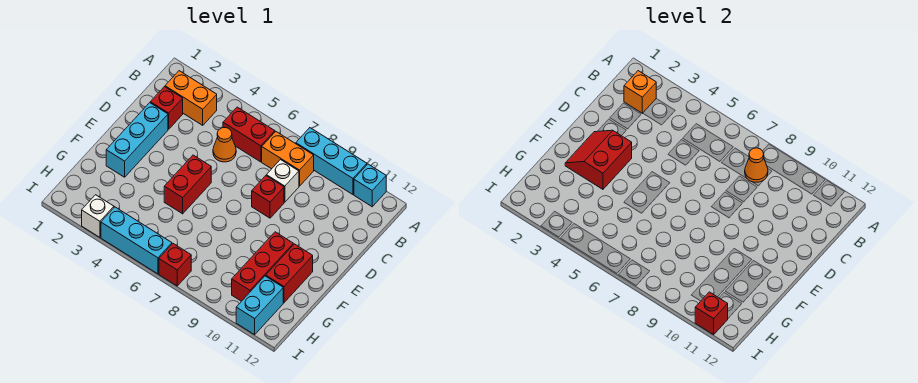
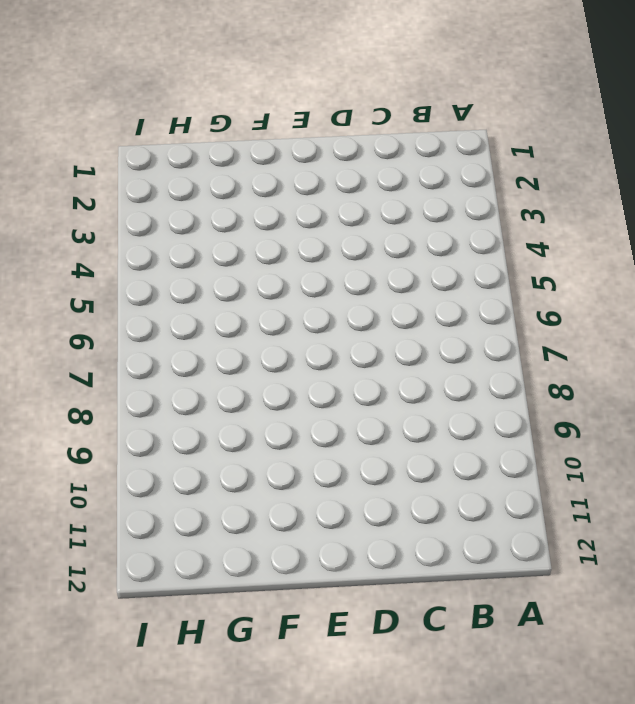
none -> cyan brick A8:A10 level 1
none -> cyan brick A11 level 1
none -> orange brick B2:B3 level 1

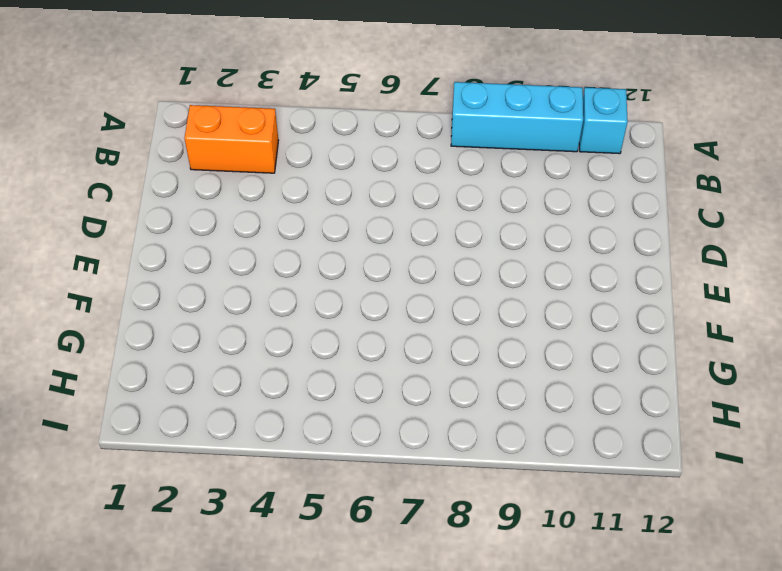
none -> red brick B5:B6 level 1
none -> orange brick B7:B8 level 1
none -> red brick C2 level 1

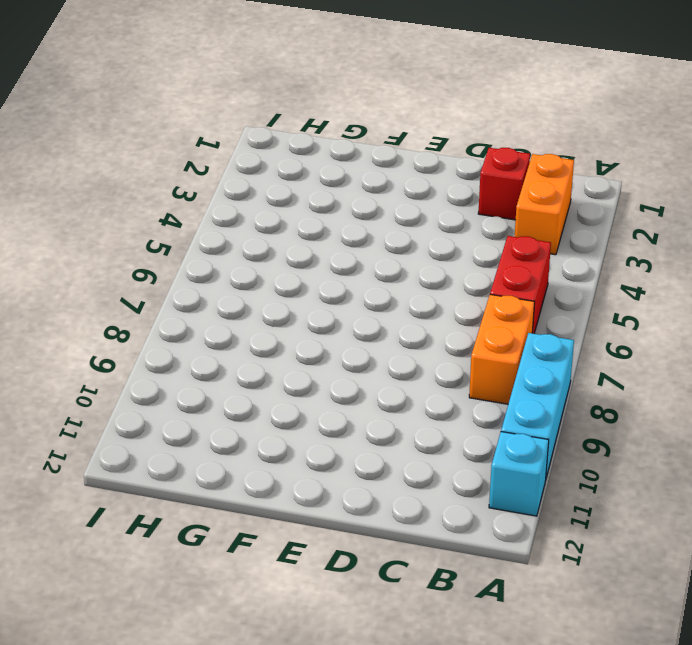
none -> orange cone C5 level 1
none -> white brick C8 level 1
none -> cyan brick D2:F2 level 1

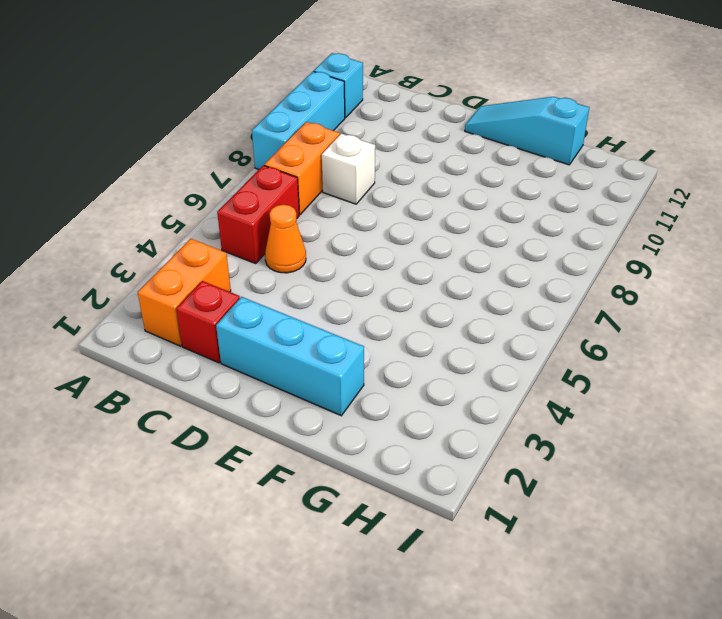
cyan slope E12:G12 level 1 top G -> none
none -> red brick D8 level 1
none -> red brick E5:F5 level 1
none -> red brick F10:H10 level 1

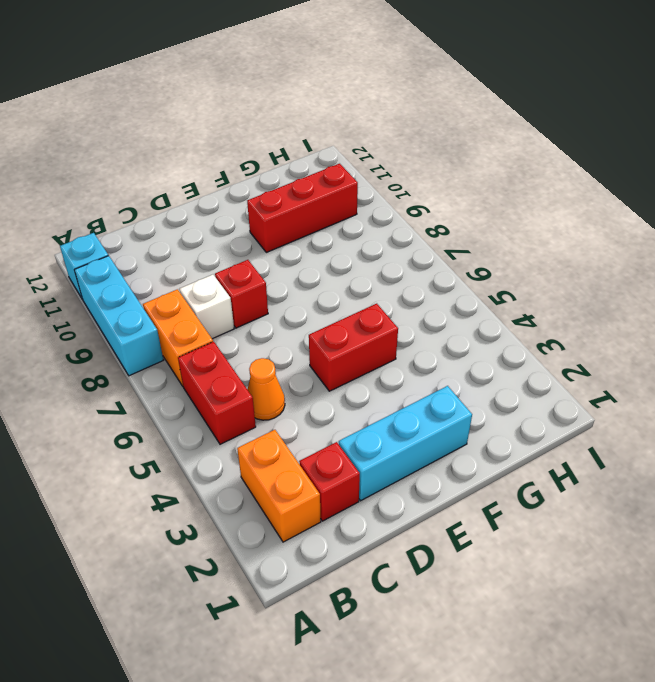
none -> red brick F11:G11 level 1
none -> cyan brick H11:I11 level 1
none -> white brick I3 level 1

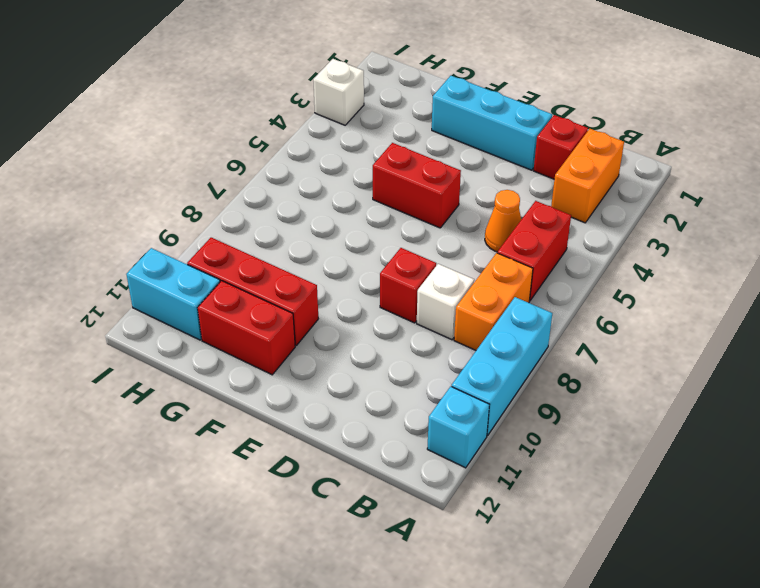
none -> cyan brick I4:I6 level 1
none -> red brick I7 level 1
none -> orange brick B2 level 2

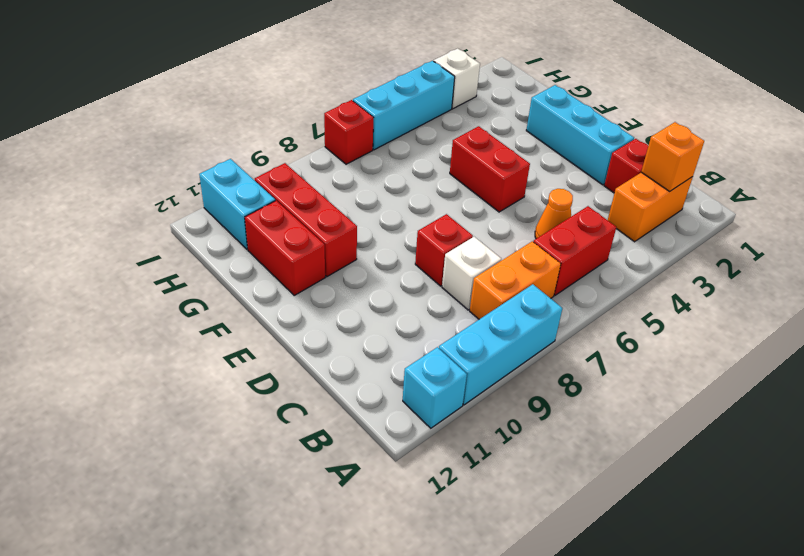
none -> orange cone B8 level 2
none -> red slope E2:F3 level 2 top 3
none -> red brick I11 level 2

